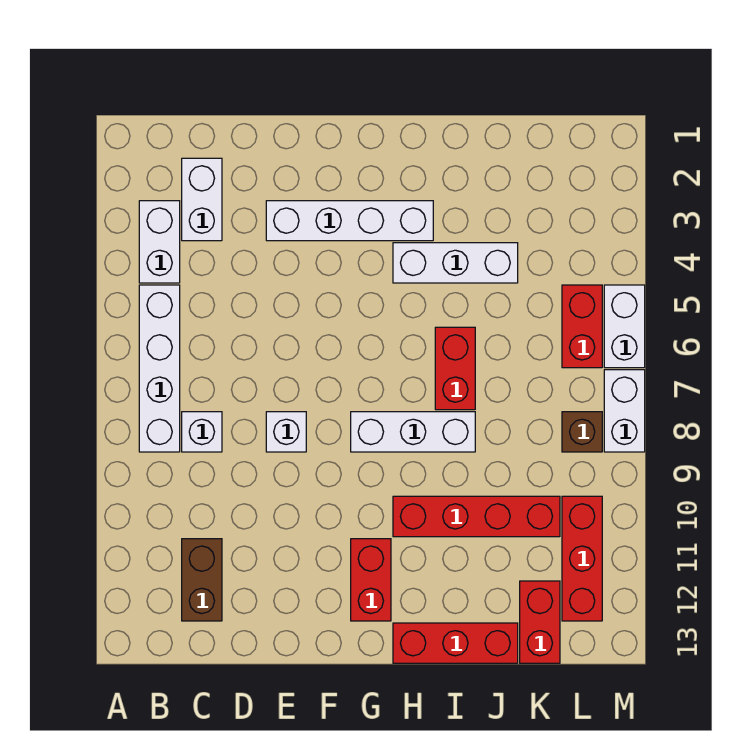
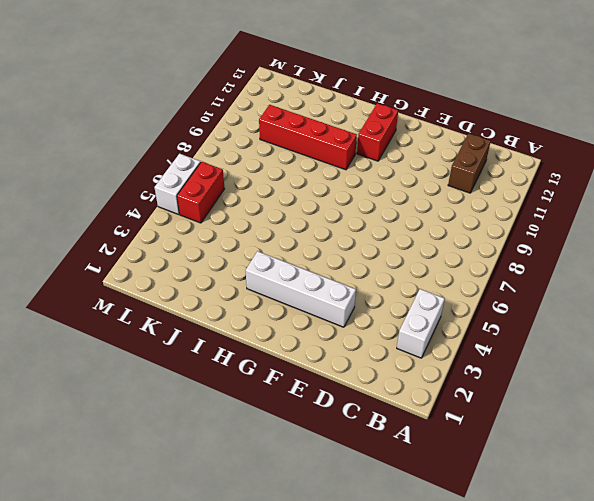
none -> white brick B5:B8 level 1
none -> white brick C2:C3 level 1
none -> white brick C8 level 1

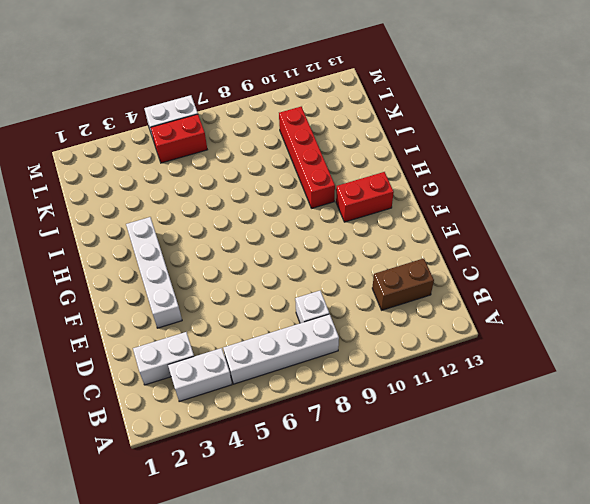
none -> white brick E8 level 1
none -> white brick G8:I8 level 1
none -> white brick H4:J4 level 1

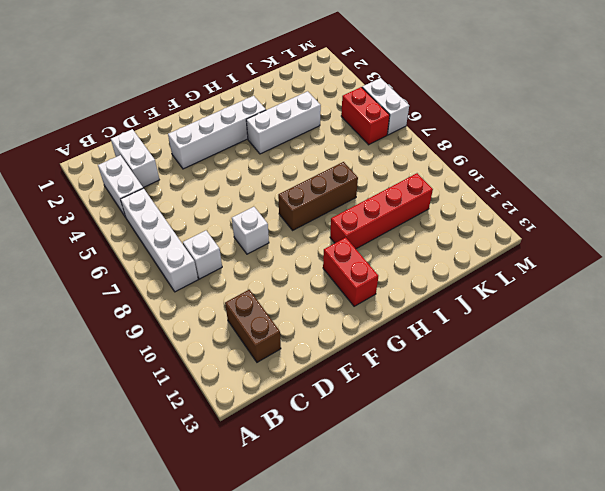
brown brick G8:I8 level 1 -> white brick G8:I8 level 1
none -> red brick H13:J13 level 1
none -> red brick I6:I7 level 1
none -> red brick K12:K13 level 1

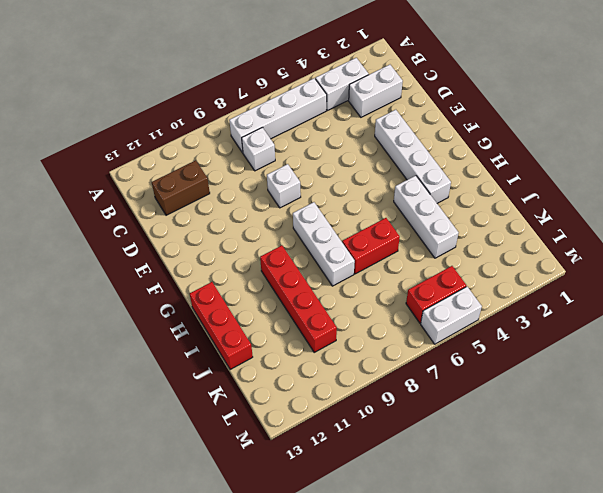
none -> red brick G11:G12 level 1
none -> red brick K12:K13 level 1
none -> brown brick L8 level 1

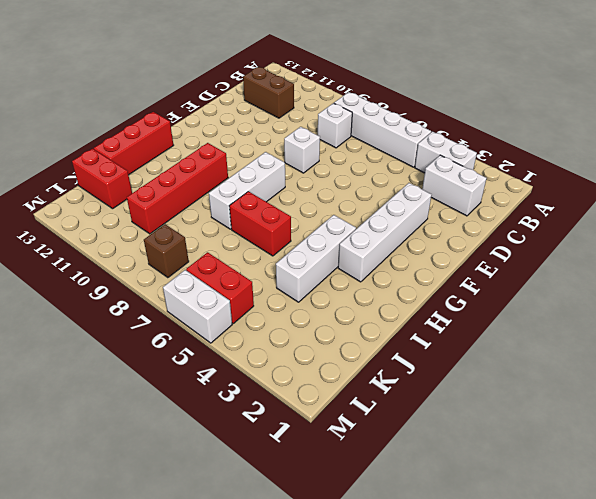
none -> red brick G11:G12 level 1
none -> red brick L10:L12 level 1
none -> white brick M7:M8 level 1

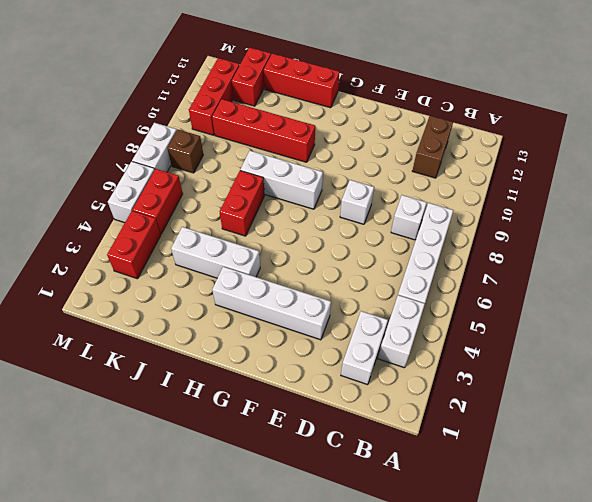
red brick L3:L4 level 1 -> red brick G11:G12 level 1

